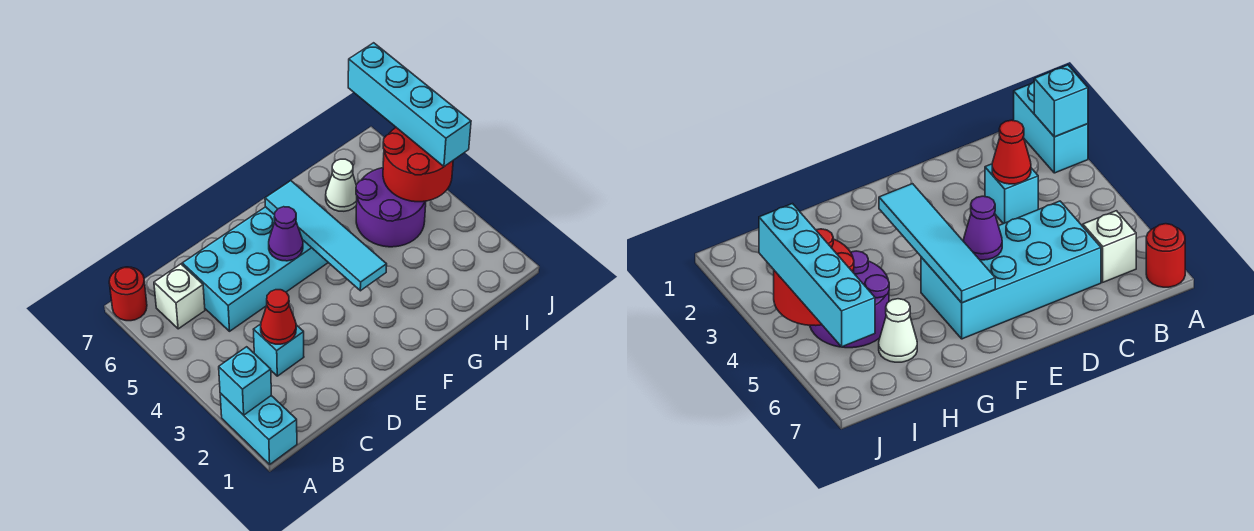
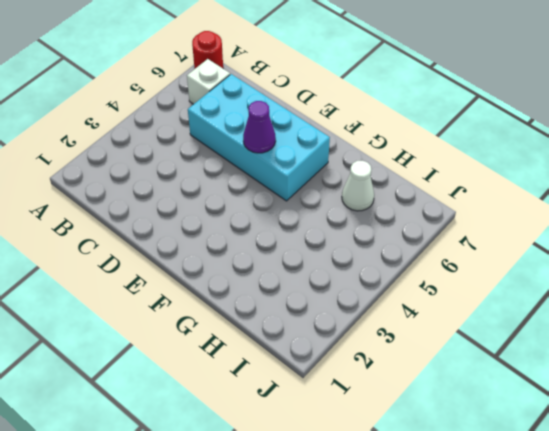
none -> cyan brick A1:A2 level 1
none -> cyan brick C3 level 1
none -> purple round brick H4:I5 level 1

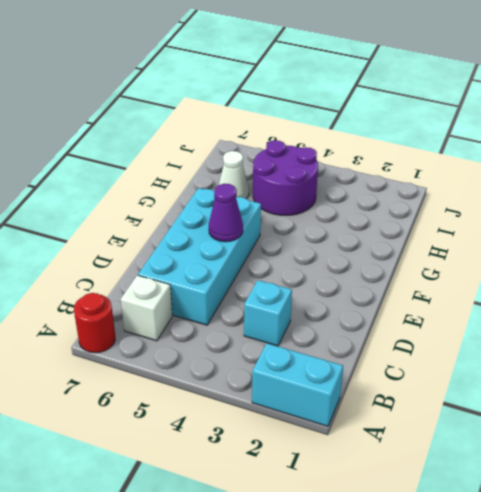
none -> cyan brick A2 level 2
none -> red cone C3 level 2
none -> cyan tile F3:F6 level 2

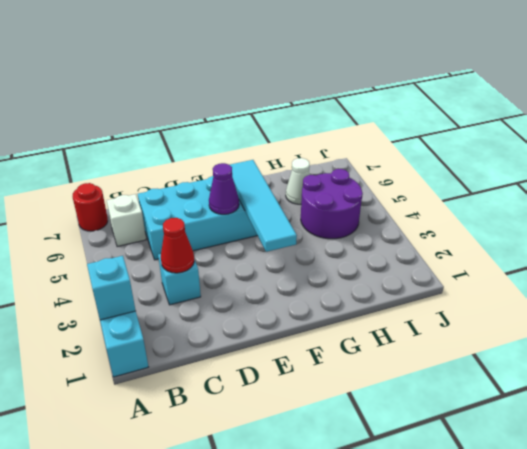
none -> red round brick I4:J5 level 2
none -> cyan brick J4:J7 level 3

